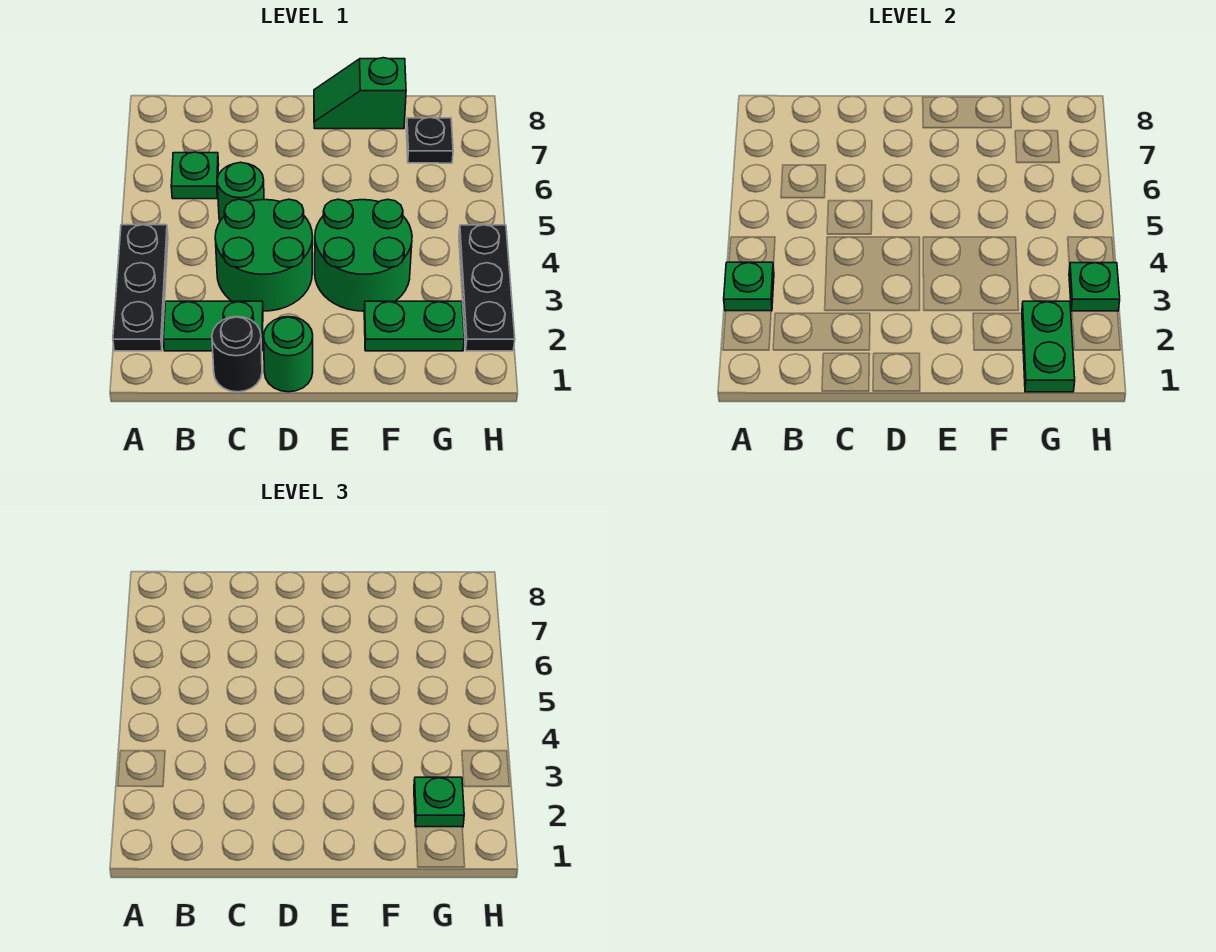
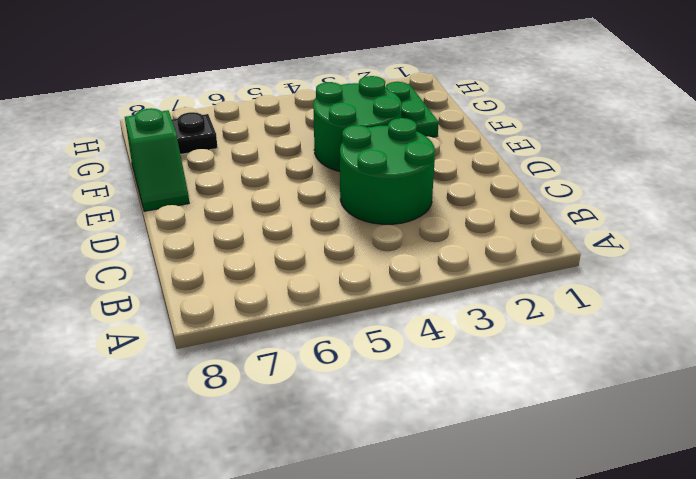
none -> black plate A2:A4 level 1
none -> green plate B2:C2 level 1
none -> green plate B6 level 1

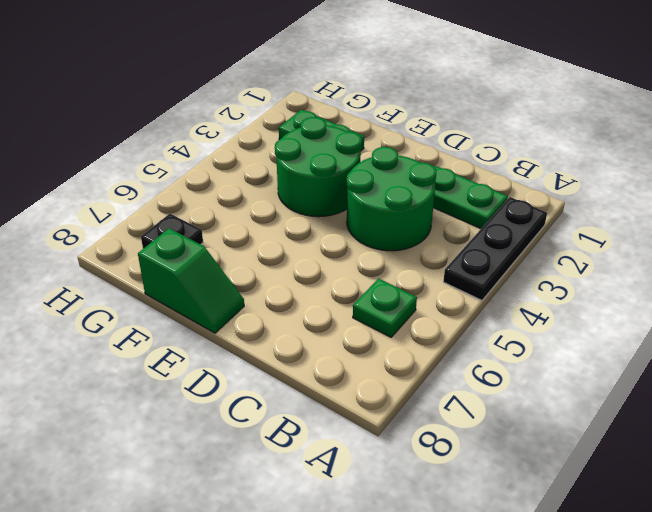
none -> black round brick C1 level 1
none -> green round brick C5 level 1
none -> green round brick D1 level 1

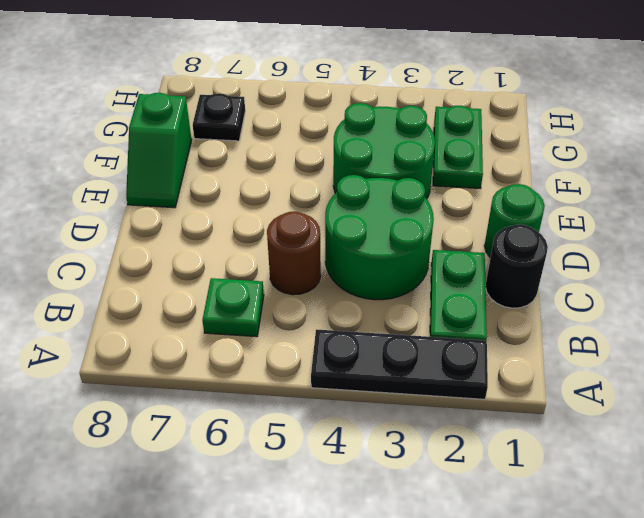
brown round brick C5 level 1 -> green round brick C5 level 1
none -> black plate H2:H4 level 1
none -> green plate A3 level 2
none -> green plate G1:G2 level 2

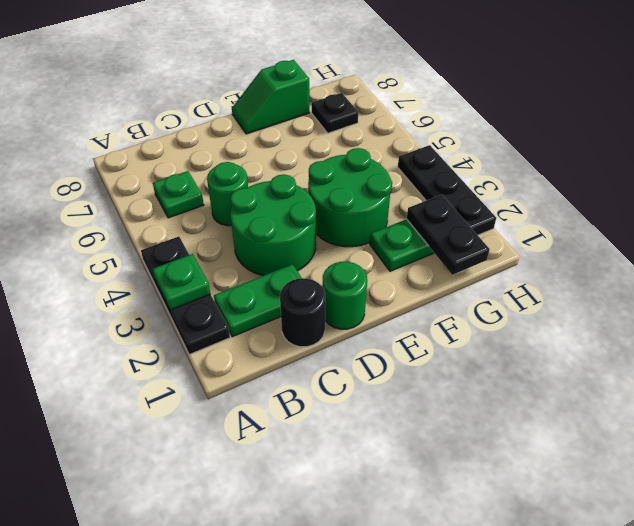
black plate G1:G2 level 2 -> green plate G1:G2 level 2
none -> green plate H3 level 2
none -> green plate G2 level 3

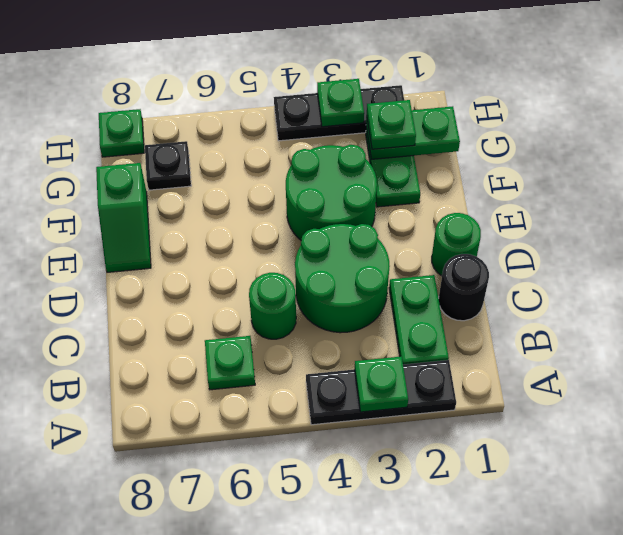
green plate H8 level 1 -> none

